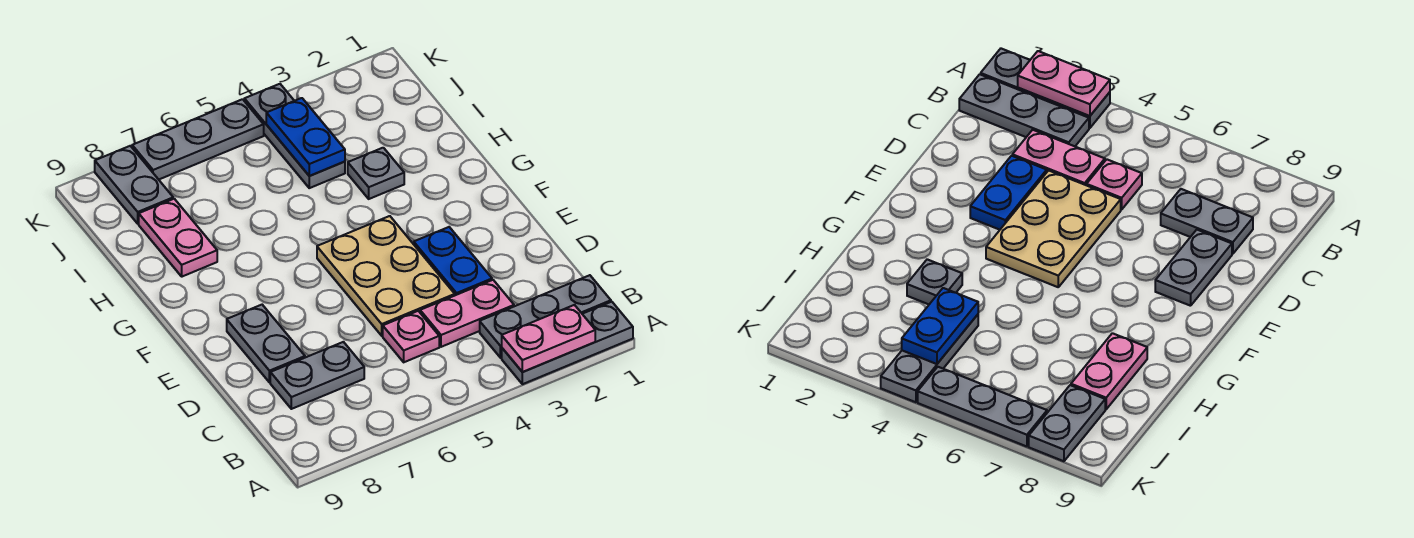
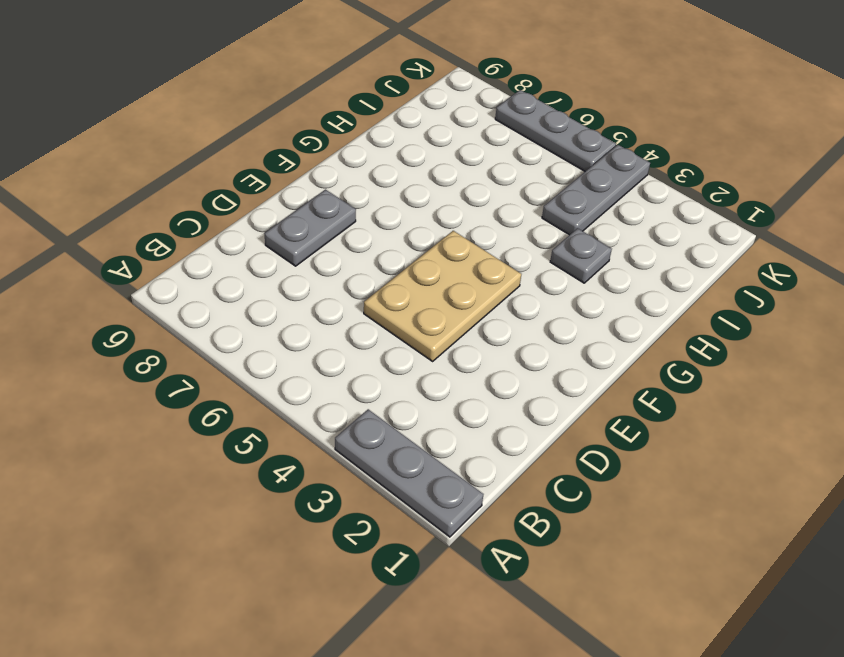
none -> grey plate B1:B3 level 1
none -> pink plate C3:C4 level 1
none -> pink plate C5 level 1

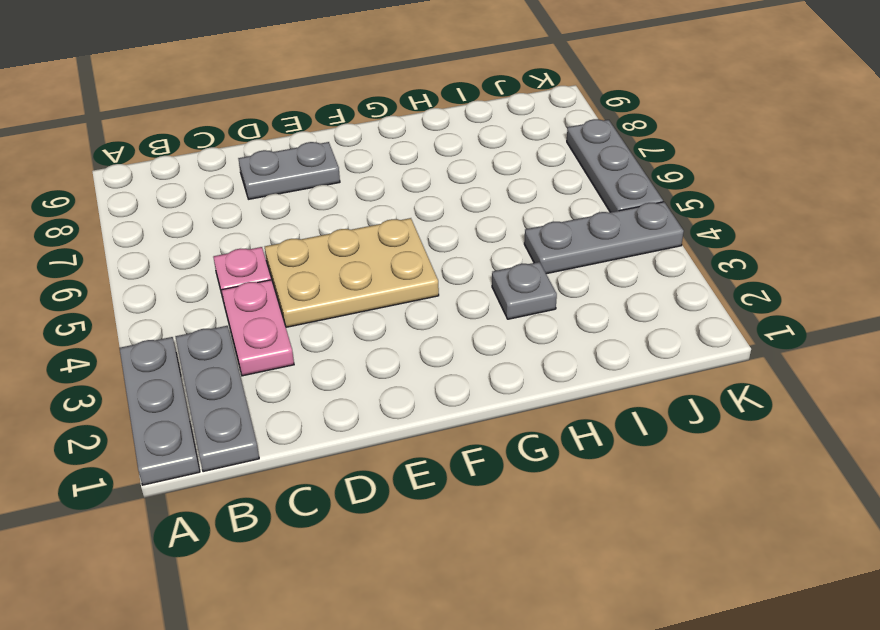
none -> grey plate C7:C8 level 1
none -> blue plate D3:E3 level 1
none -> pink plate H8:I8 level 1

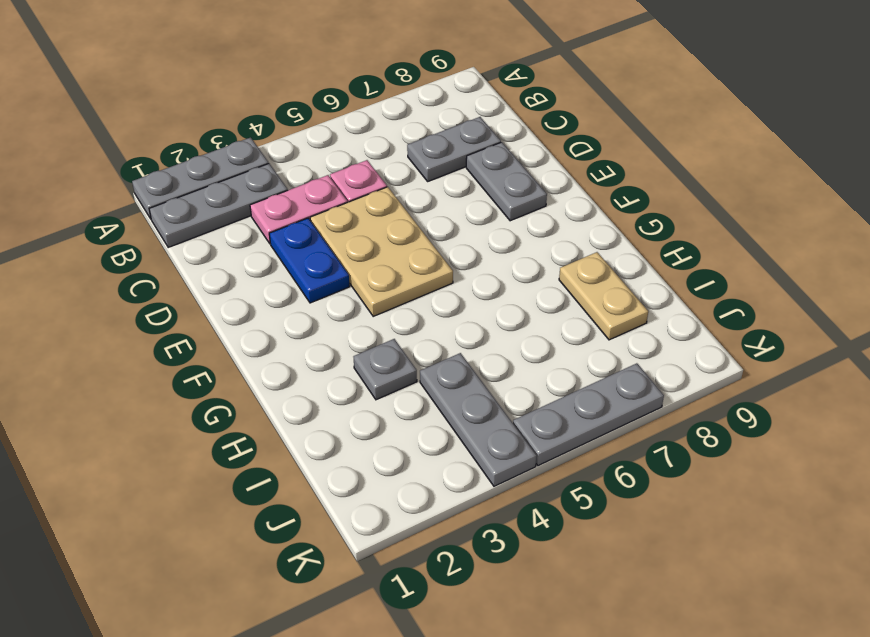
tan plate H8:I8 level 1 -> pink plate H8:I8 level 1
none -> grey plate J8:K8 level 1
none -> pink plate A2:A3 level 2
none -> blue plate I4:J4 level 2

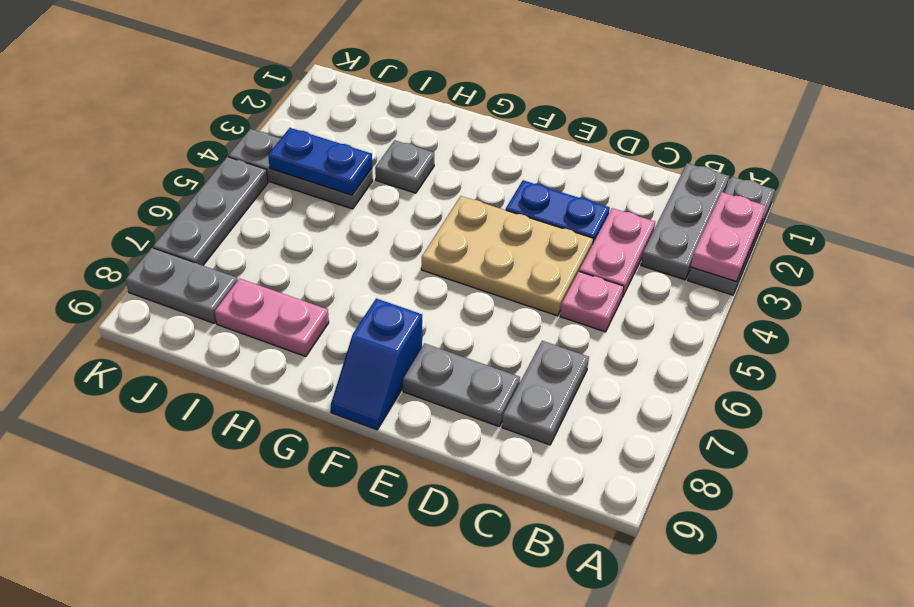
blue slope F8:F9 level 1 top 8 -> none

